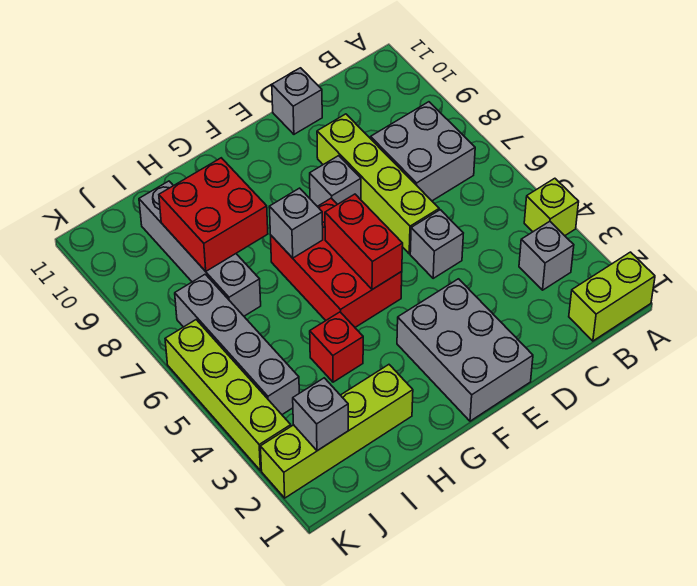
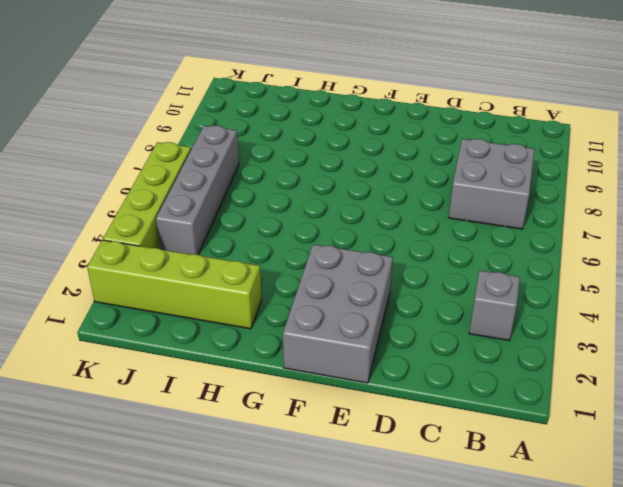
none -> lime brick A1:B1 level 1
none -> lime brick A4 level 1
none -> grey brick D5 level 1

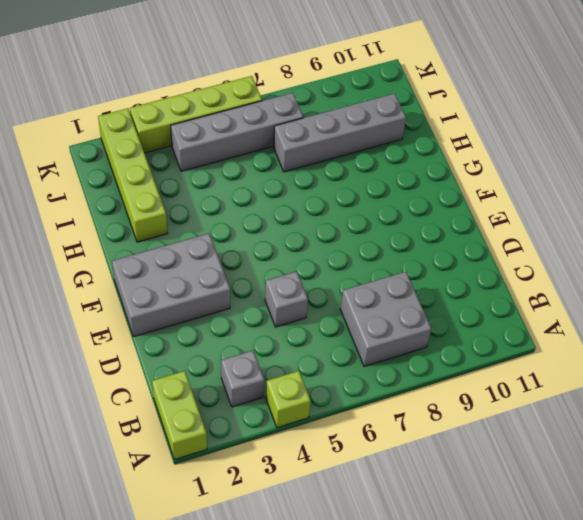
none -> lime brick D6:D9 level 1
none -> grey brick D11 level 1
none -> grey brick E8 level 1

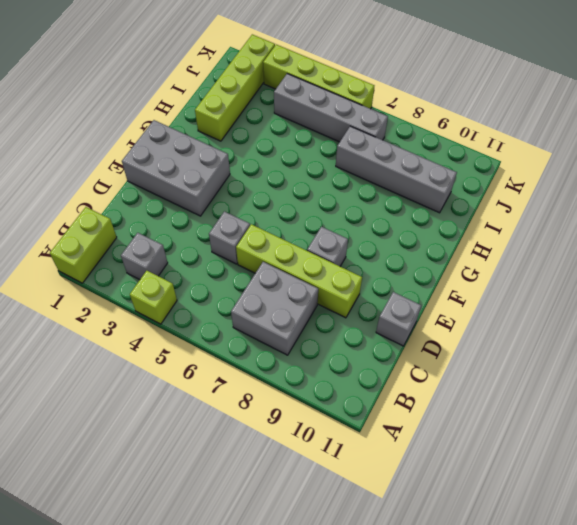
none -> red brick F5:G7 level 1
none -> red brick H4 level 1
none -> red brick F5:F6 level 2

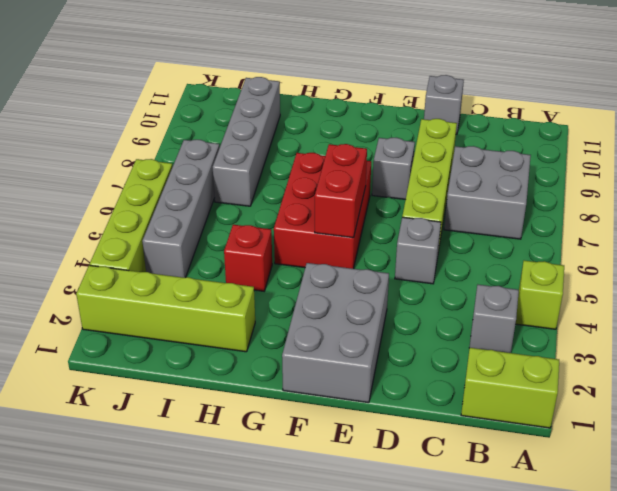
none -> grey brick G7 level 2
none -> red brick H8:I9 level 2
none -> grey brick J2 level 2

